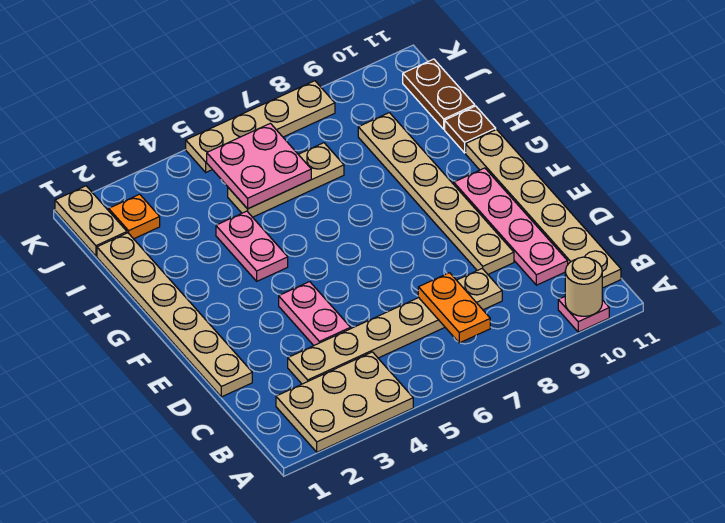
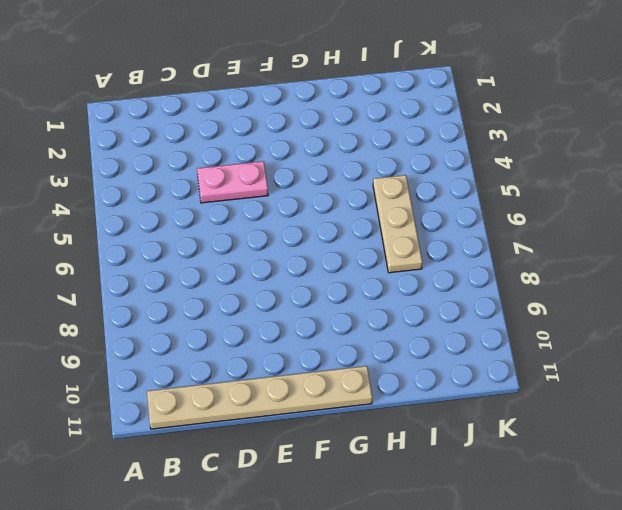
none -> tan plate A2:B4 level 1
none -> pink plate A10 level 1
none -> tan plate C3:C8 level 1

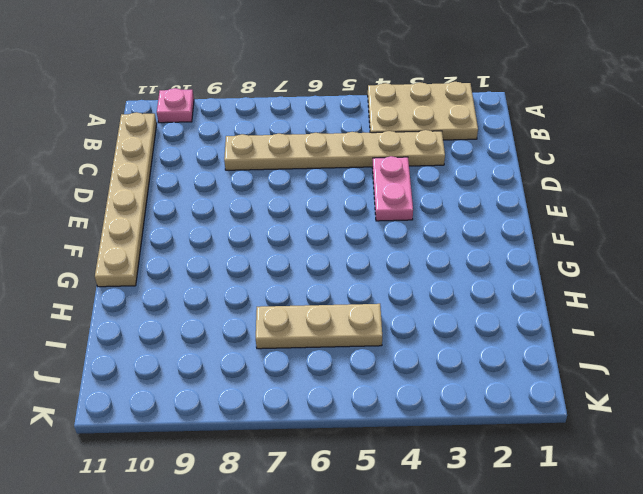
none -> pink plate C10:F10 level 1
none -> tan plate D1:I1 level 1
none -> tan plate D9:I9 level 1

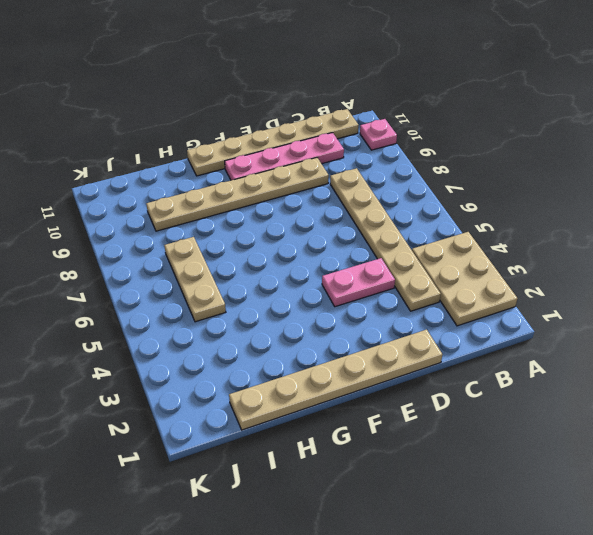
none -> pink plate G4:H4 level 1
none -> brown plate H11 level 1
none -> brown plate I11:J11 level 1

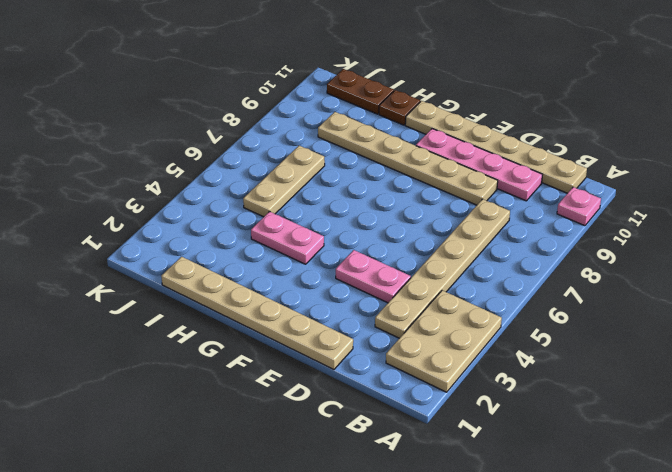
none -> tan plate J1:K1 level 1
none -> orange plate J2 level 1
none -> tan plate K5:K8 level 1

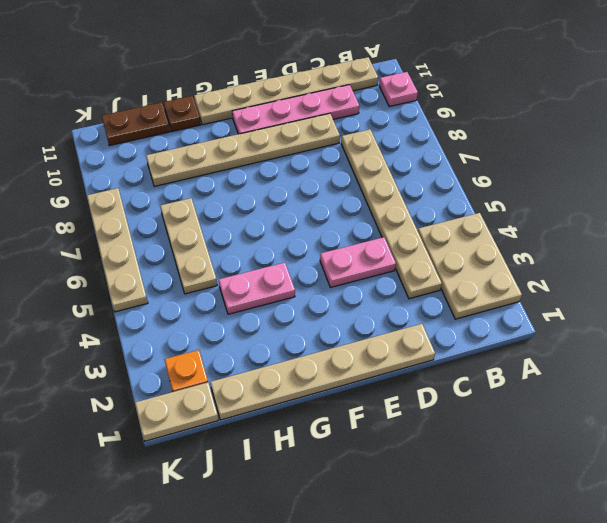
none -> tan round brick A10 level 2
none -> orange plate B7:C7 level 2
none -> pink plate I5:J6 level 2

